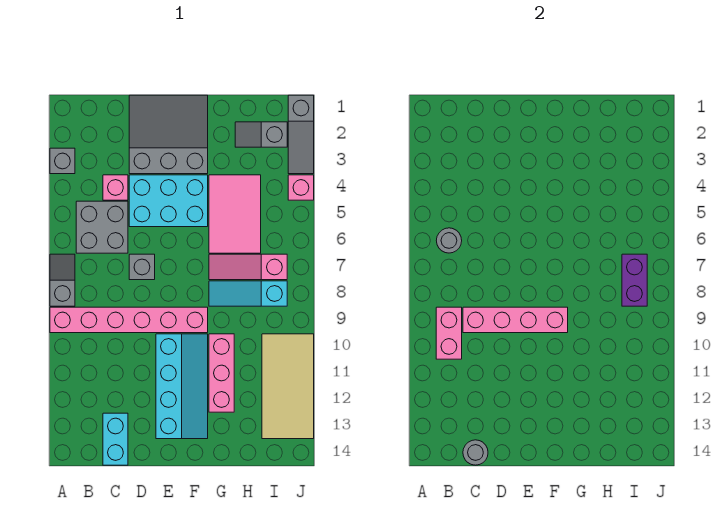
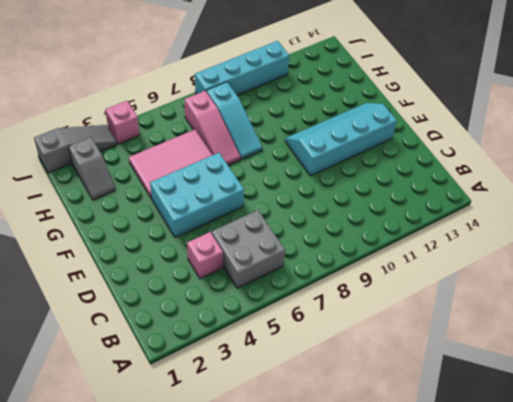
cyan brick E4:F6 level 1 -> cyan brick D4:F5 level 1
cyan brick J8:J11 level 1 -> tan tile I10:J13 level 1
none -> grey brick A3 level 1
none -> grey slope A7:A8 level 1 top 8
none -> pink brick A9:F9 level 1

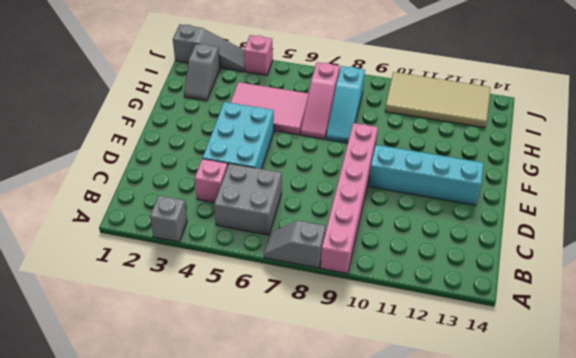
none -> cyan brick C13:C14 level 1
none -> grey slope D1:F3 level 1 top 3
none -> grey brick D7 level 1

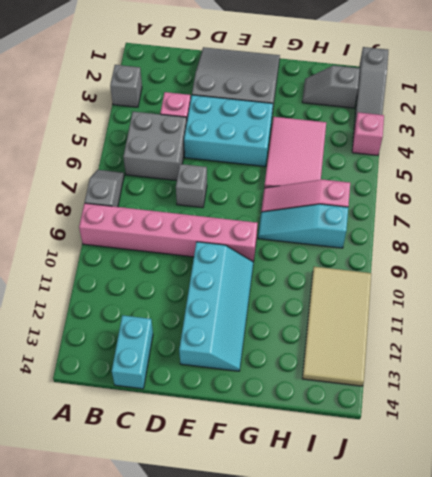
none -> pink brick G10:G12 level 1
none -> grey round brick B6 level 2
none -> pink brick B9:B10 level 2

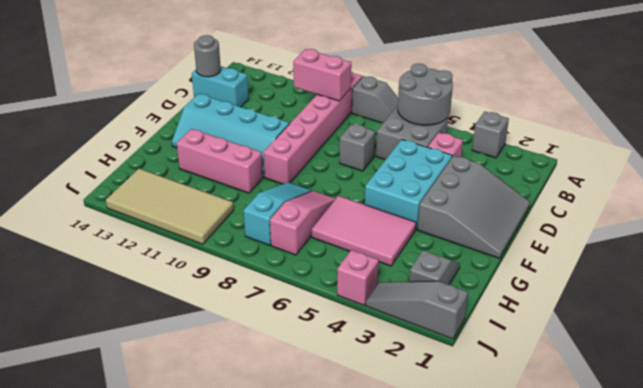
grey round brick A5:B6 level 2 -> grey round brick B6 level 2
none -> pink brick C9:F9 level 2
none -> purple brick I7:I8 level 2

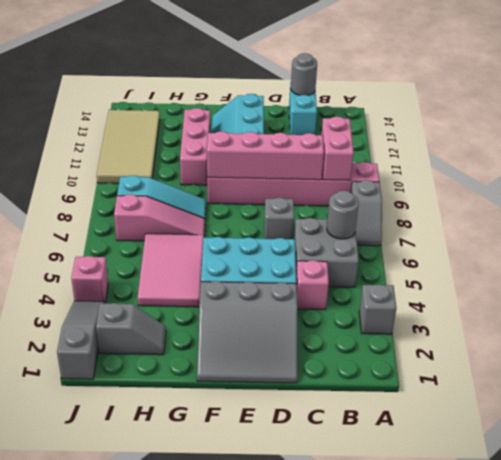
none -> purple brick I7:I8 level 2

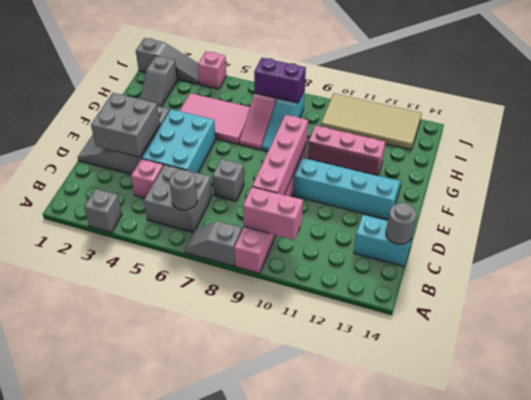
grey brick D2:E3 level 2 -> none

